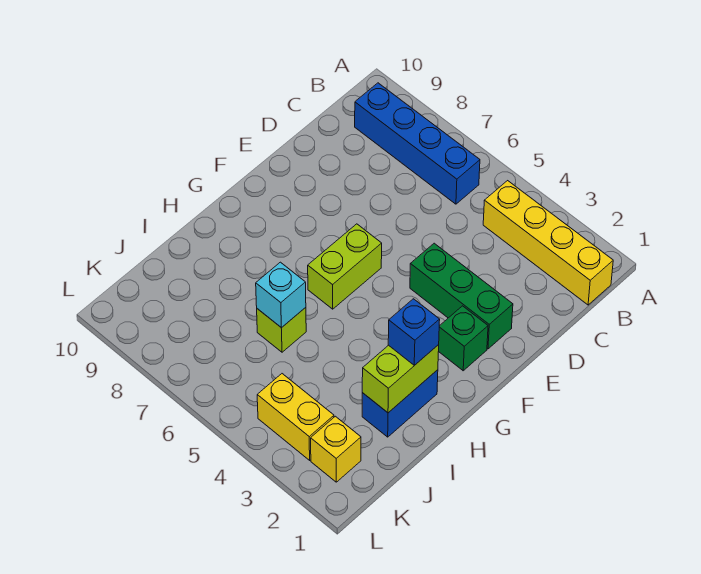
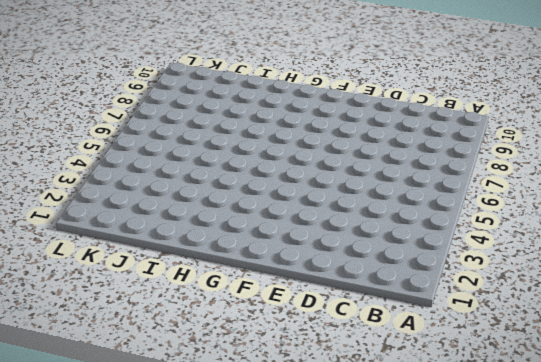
none -> yellow brick B1:B4 level 1
none -> blue brick B6:B9 level 1
none -> green brick E2:E4 level 1

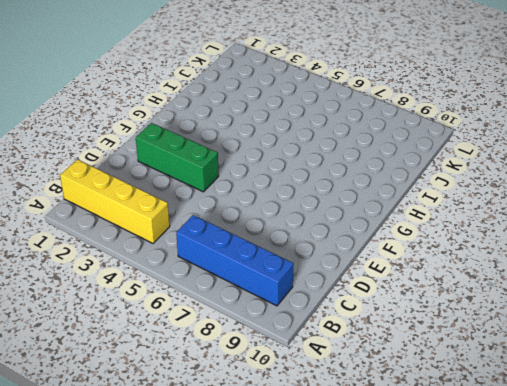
none -> green brick F2 level 1
none -> lime brick F6:G6 level 1
none -> blue brick H2:I2 level 1

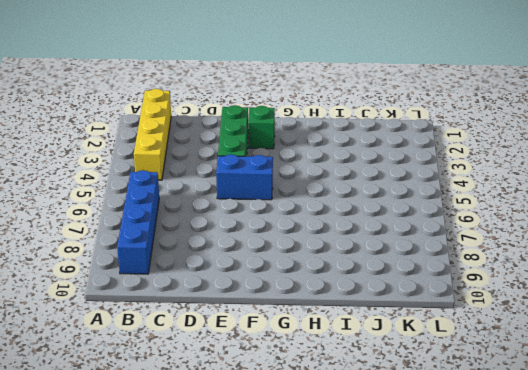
blue brick E5:F5 level 1 -> blue brick H2:I2 level 1
none -> lime brick F6:G6 level 1
none -> lime brick I6 level 1
none -> yellow brick K2 level 1

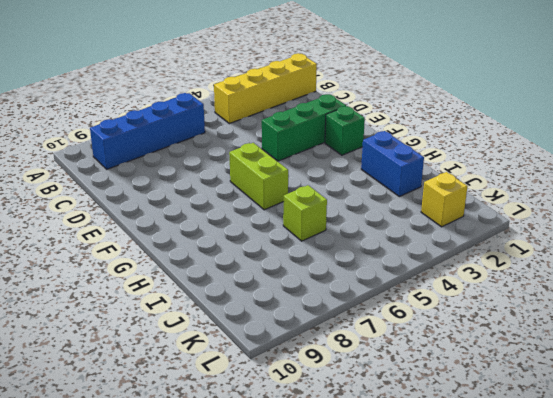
none -> yellow brick K3:K4 level 1
none -> lime brick H2:I2 level 2
none -> cyan brick I6 level 2

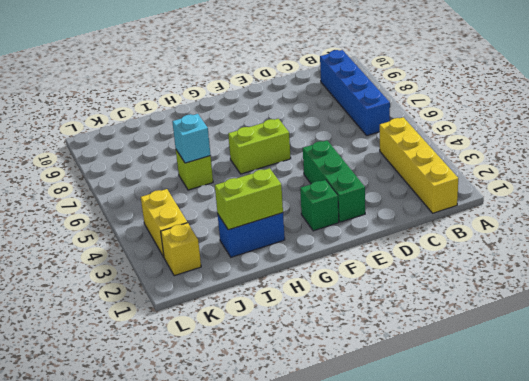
none -> blue brick H2 level 3

